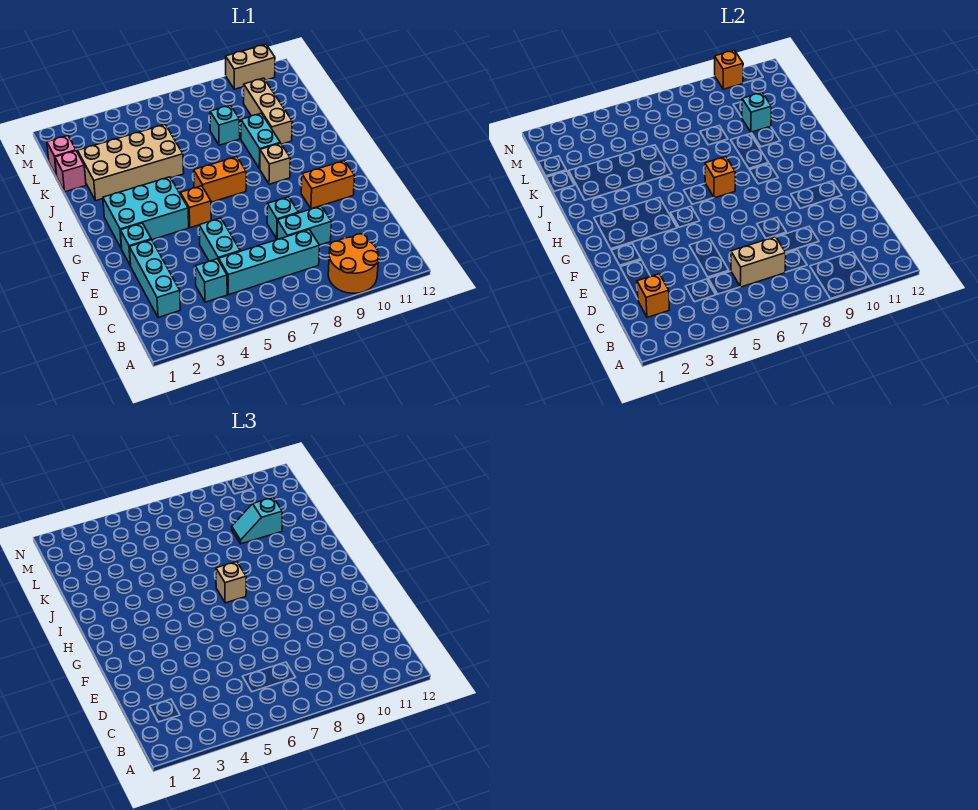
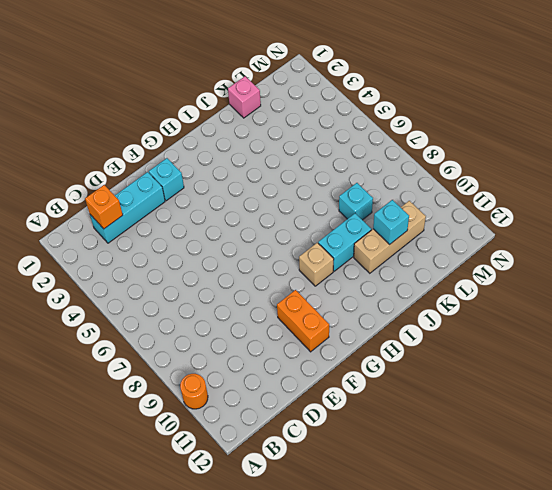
orange round brick A10 level 1 -> orange round brick A9:B10 level 1
none -> cyan brick C4 level 1
none -> cyan brick C5:C8 level 1
none -> cyan brick D5:E5 level 1

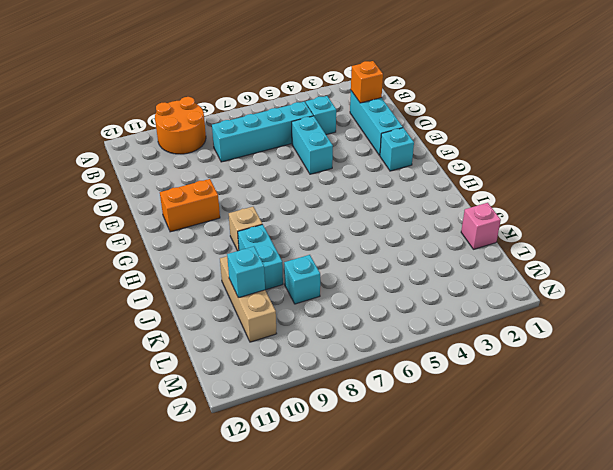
none -> cyan brick D8:D9 level 1
none -> cyan brick E8 level 1
none -> cyan brick G2:H4 level 1

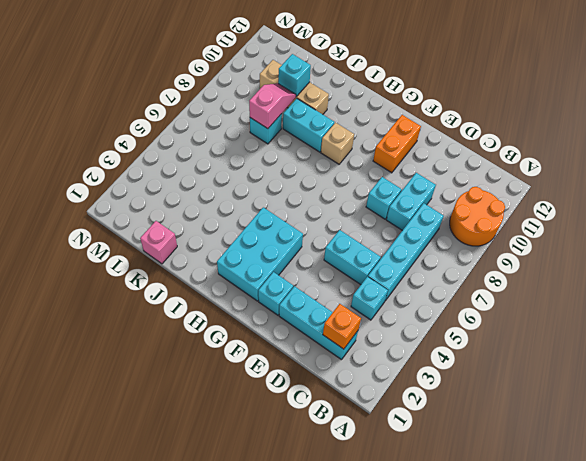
pink slope K8:K9 level 2 top 8 -> none
none -> orange brick G5 level 1
none -> orange brick H6:H7 level 1
none -> tan brick J2:K5 level 1

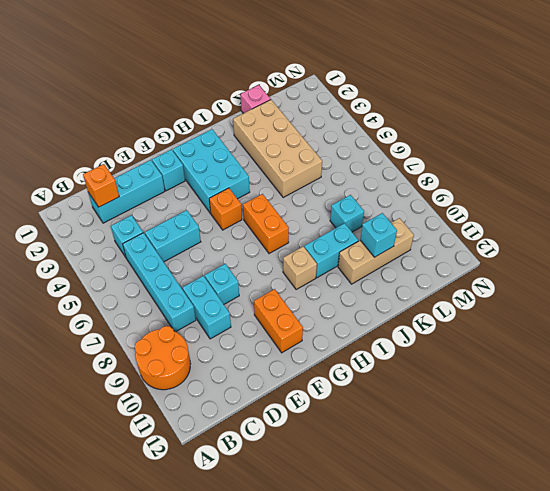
none -> pink brick L1 level 1
none -> tan brick N10:N11 level 1
none -> tan brick C6:C7 level 2

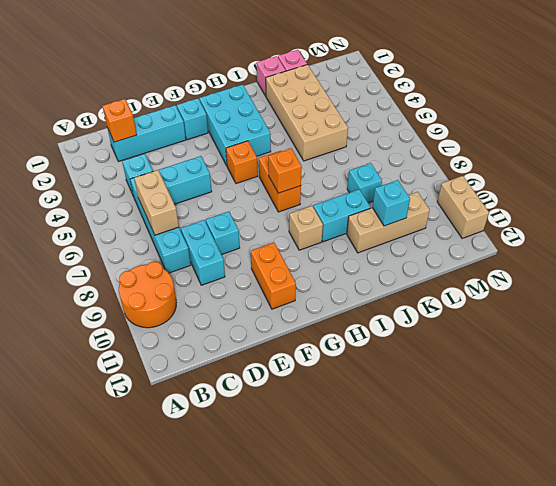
pink brick J1 level 1 -> pink brick L1 level 1
none -> orange brick N10 level 2
none -> tan brick H7 level 3
none -> cyan slope K9:K10 level 3 top 10

